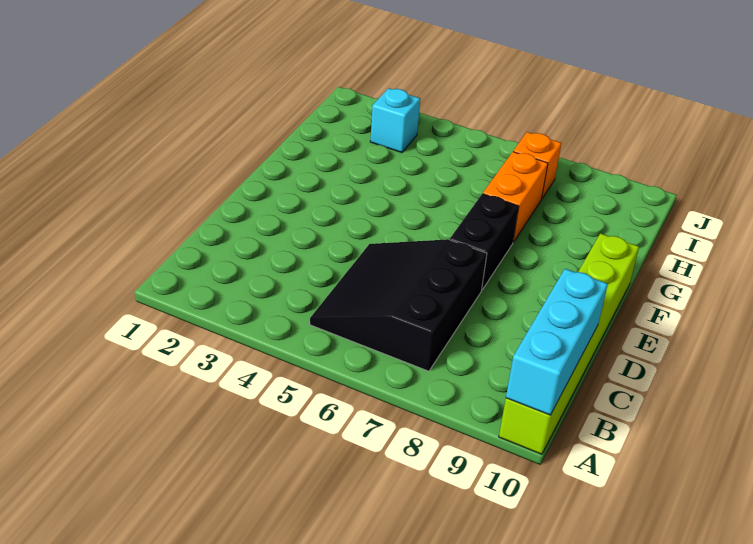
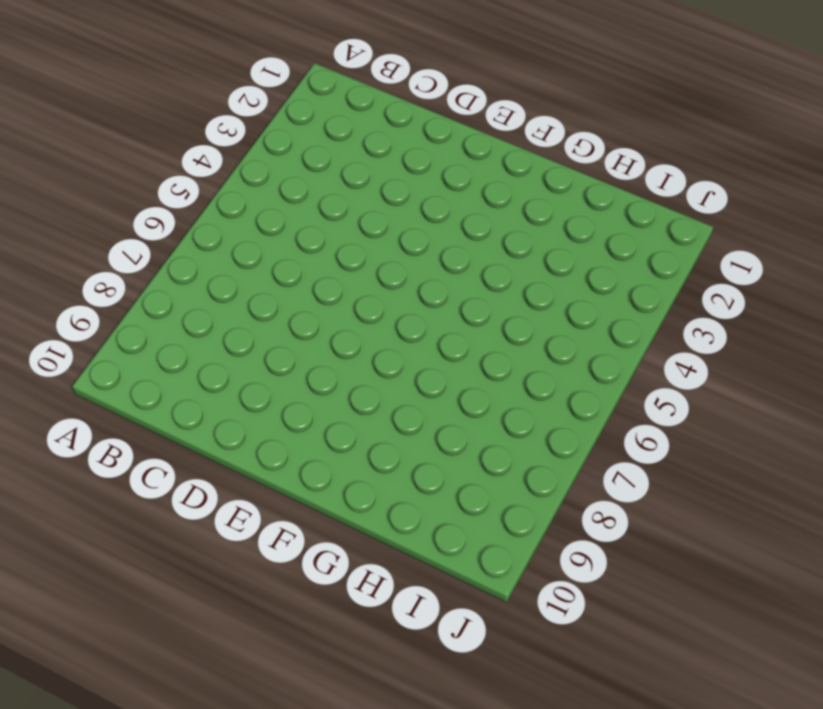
none -> lime brick A10:F10 level 1
none -> black slope B5:D7 level 1 top 7

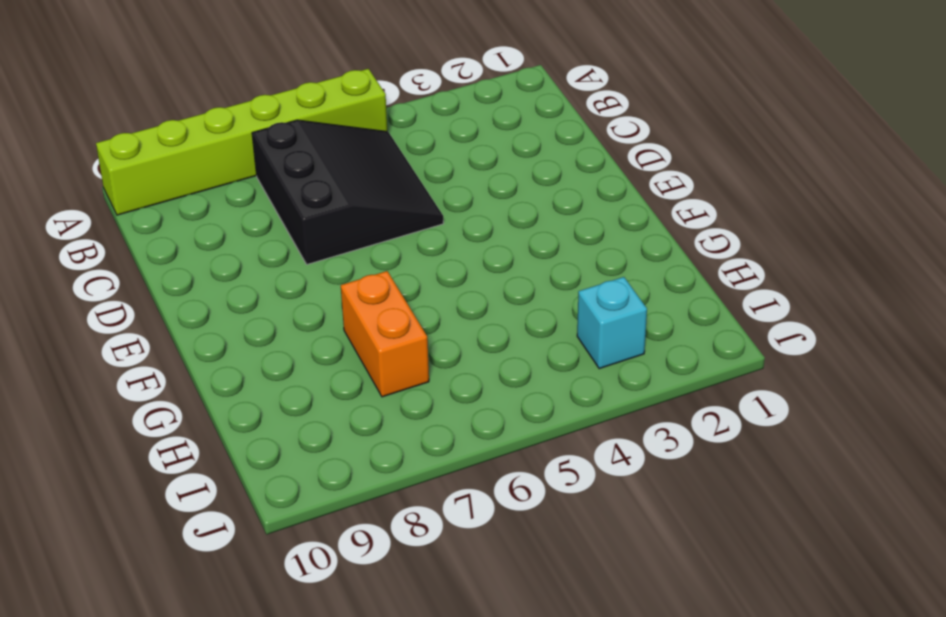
lime brick A5:A10 level 1 -> lime brick A10:F10 level 1
none -> black brick E7:F7 level 1
none -> orange brick I7 level 1

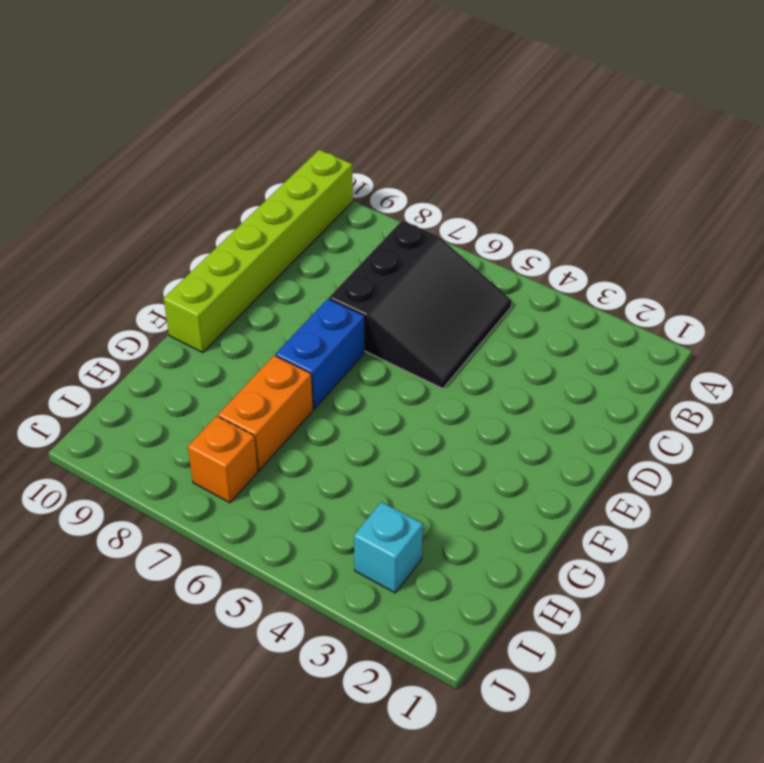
blue brick E7:F7 level 1 -> black brick E7:F7 level 1
none -> cyan brick A10:C10 level 2

